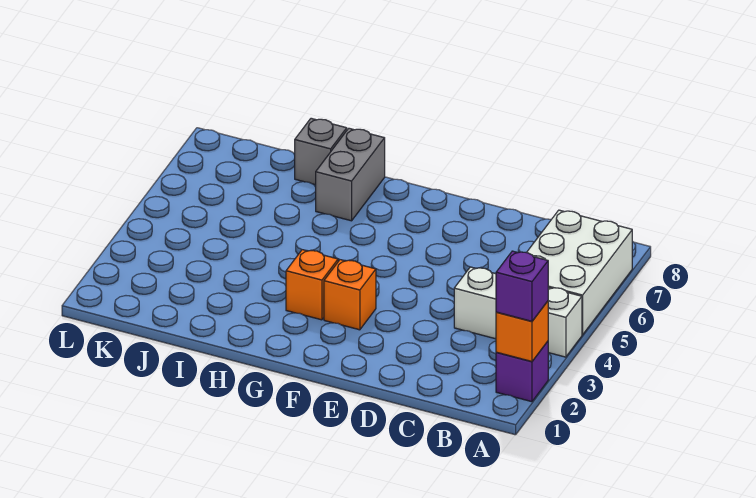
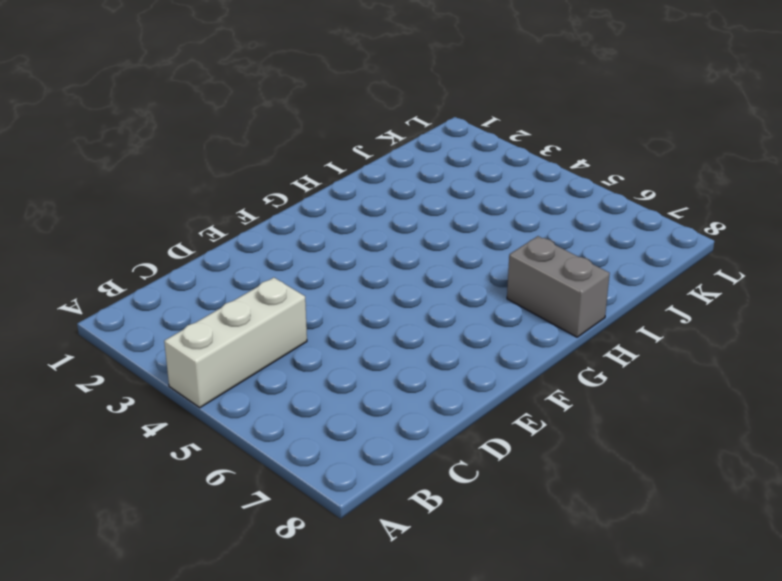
none -> purple brick A2 level 1
none -> white brick A5:B7 level 1

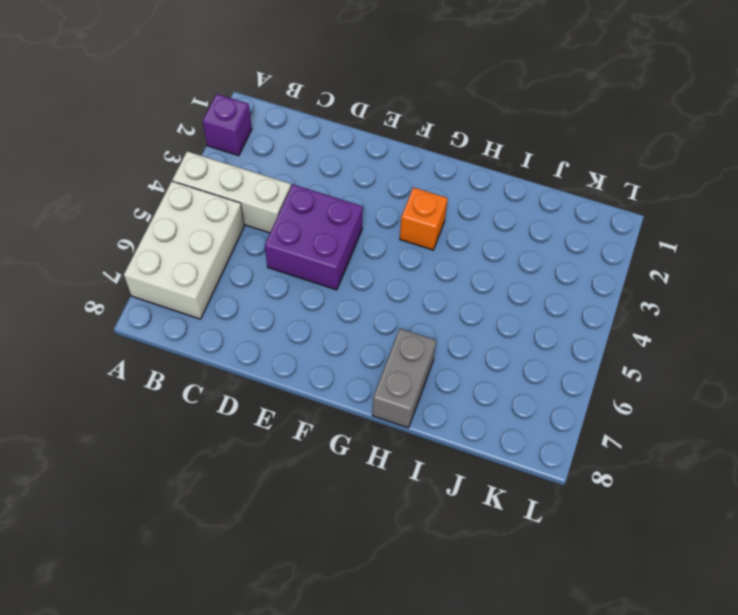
purple brick D4:E5 level 1 -> none
none -> orange brick F3 level 1
none -> grey brick I8 level 1

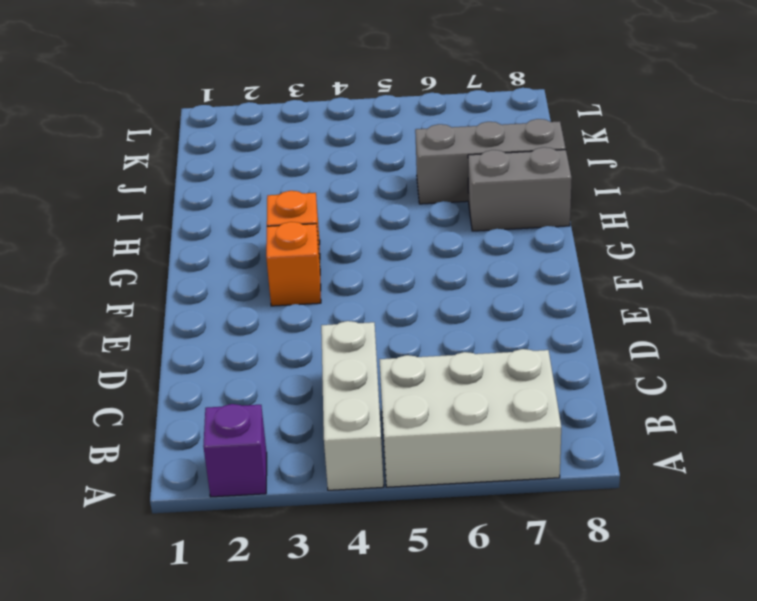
grey brick I6:I8 level 1 -> grey brick I8 level 1
none -> orange brick A2 level 2
none -> purple brick A2 level 3

